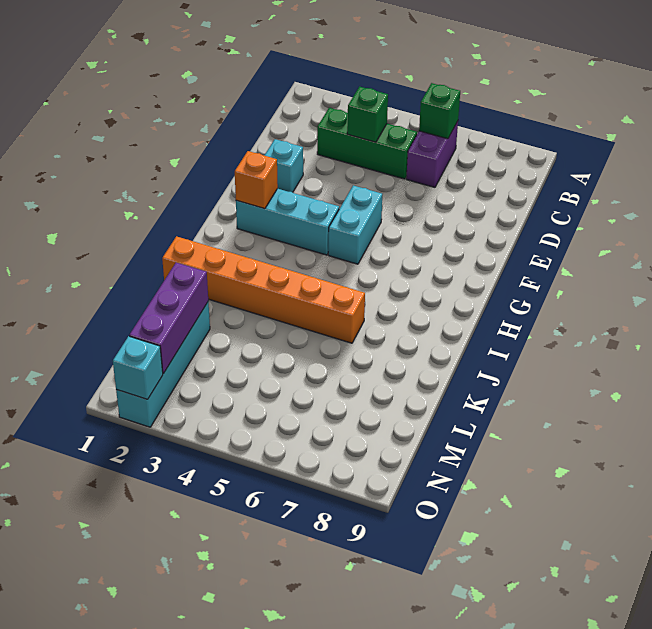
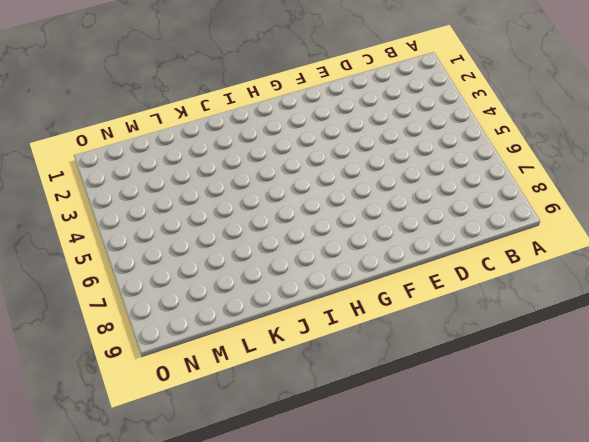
none -> purple brick B6:C6 level 1
none -> green brick C3:C5 level 1
none -> cyan brick E2 level 1

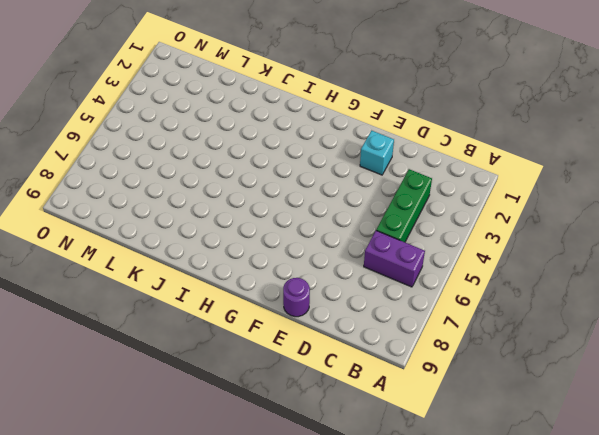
purple round brick E9 level 1 -> none
none -> cyan brick F5:G5 level 1
none -> cyan brick G2:G4 level 1
none -> orange brick J1:J6 level 1

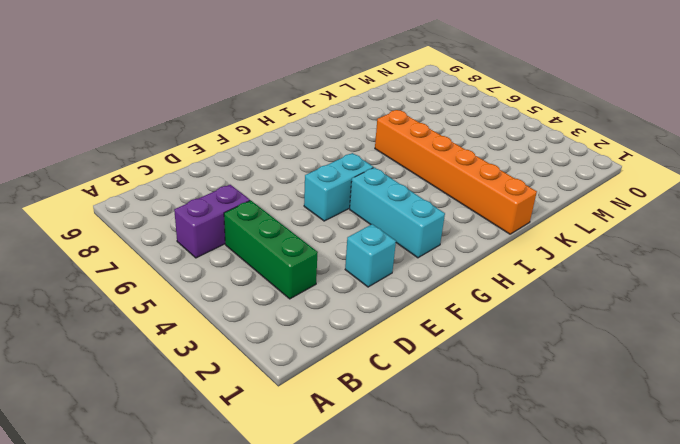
none -> cyan brick L2:O2 level 1
none -> green brick B6 level 2
none -> green brick C4 level 2

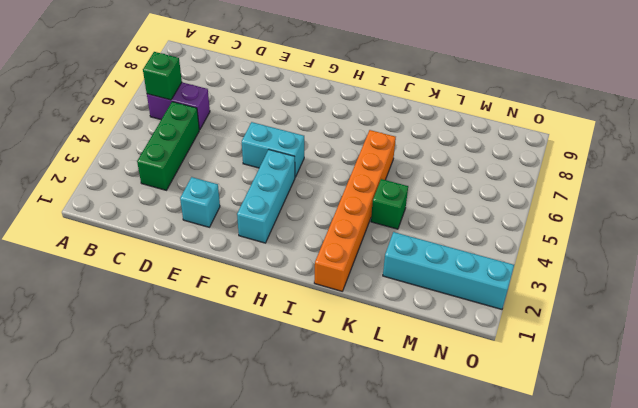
green brick K4 level 1 -> green brick C4 level 2
none -> orange brick G2 level 2
none -> purple brick L2:N2 level 2
none -> cyan brick O2 level 2

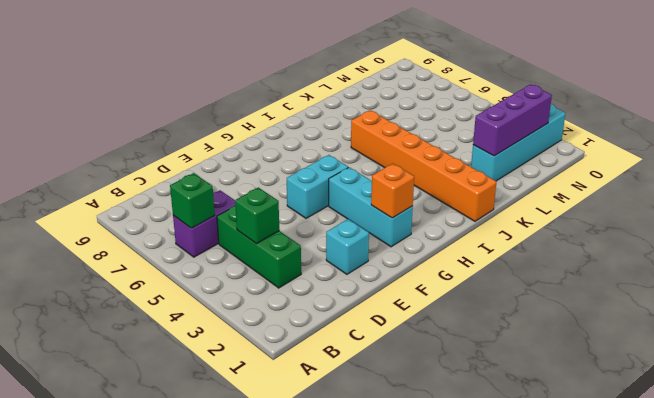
none -> cyan brick O2 level 2

